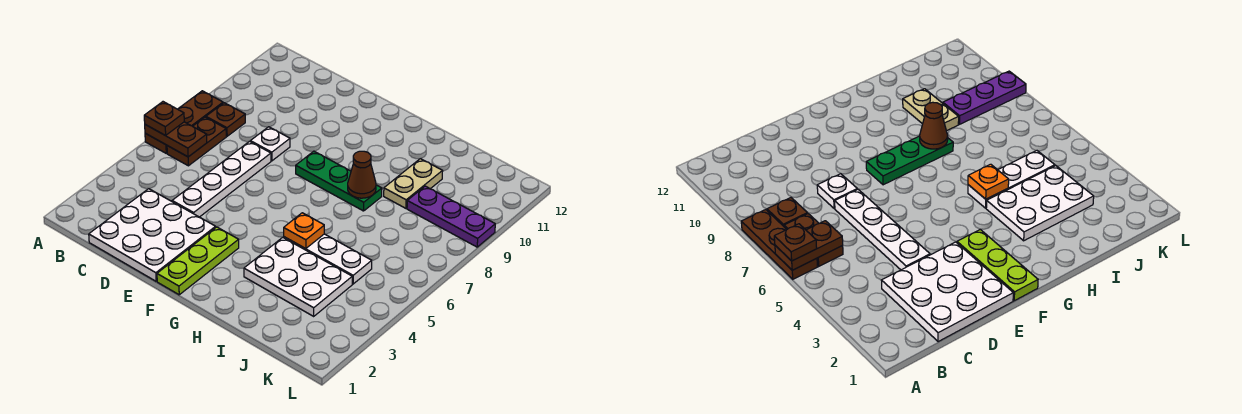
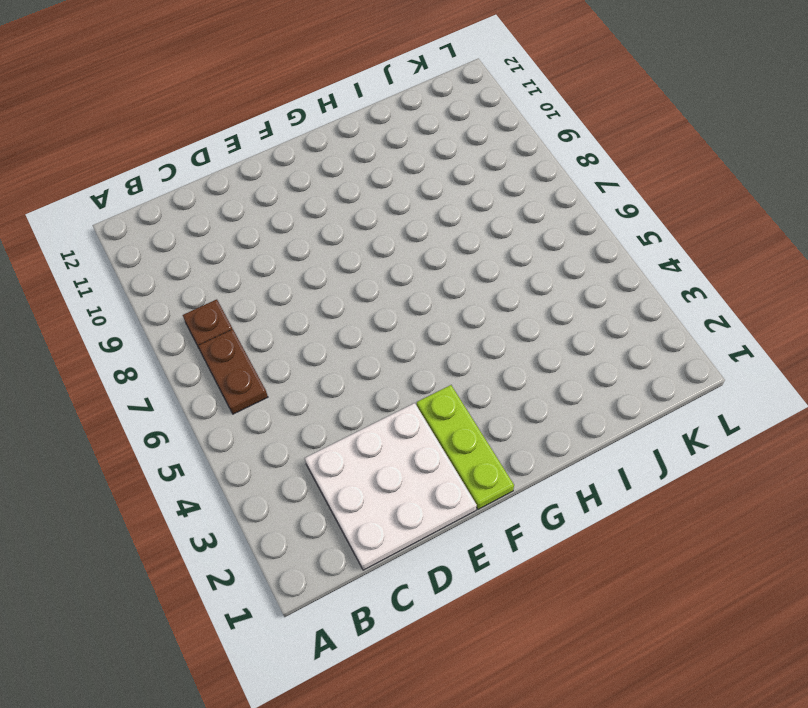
none -> brown plate A6:A8 level 1
none -> white plate D4:D7 level 1
none -> white plate D8 level 1

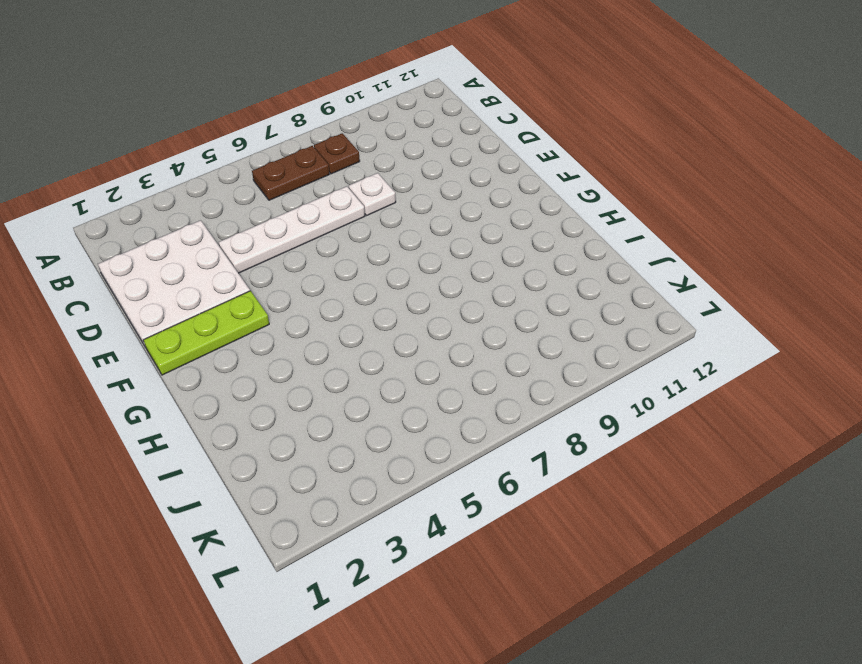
none -> brown plate A6:A8 level 1
none -> green plate F8:H8 level 1
none -> white plate H3:J4 level 1

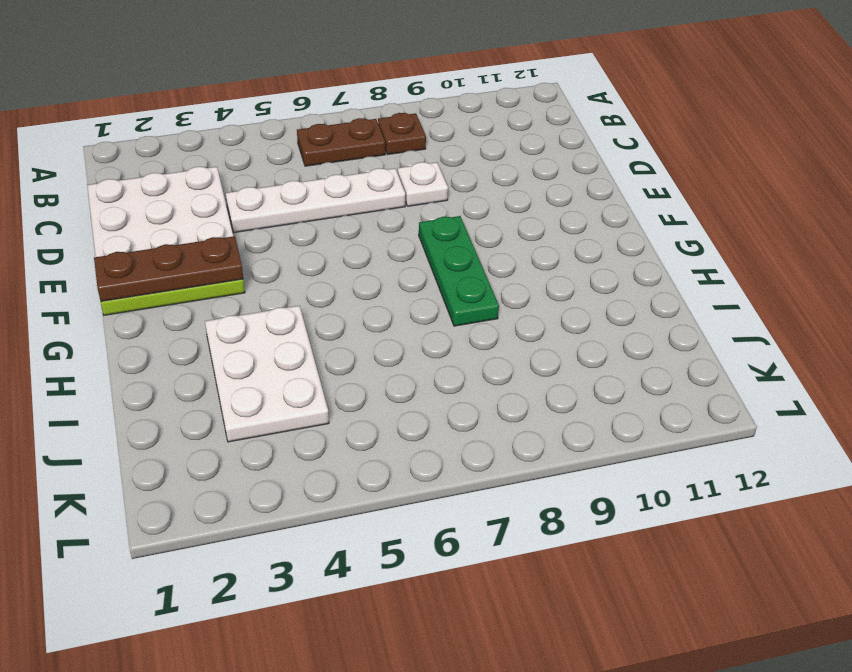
brown plate F1:F3 level 2 -> brown plate A6:A8 level 1
none -> white plate H5:J5 level 1
none -> tan plate I9:I10 level 1
none -> purple plate J9:L9 level 1

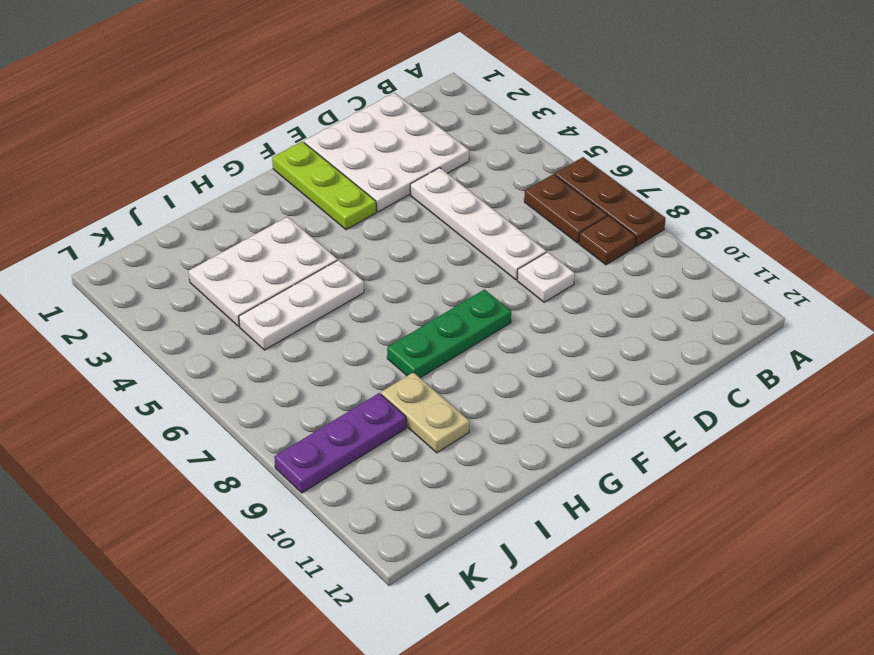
none -> brown plate A6:B6 level 2
none -> orange plate H5 level 2
none -> brown cone H8 level 2

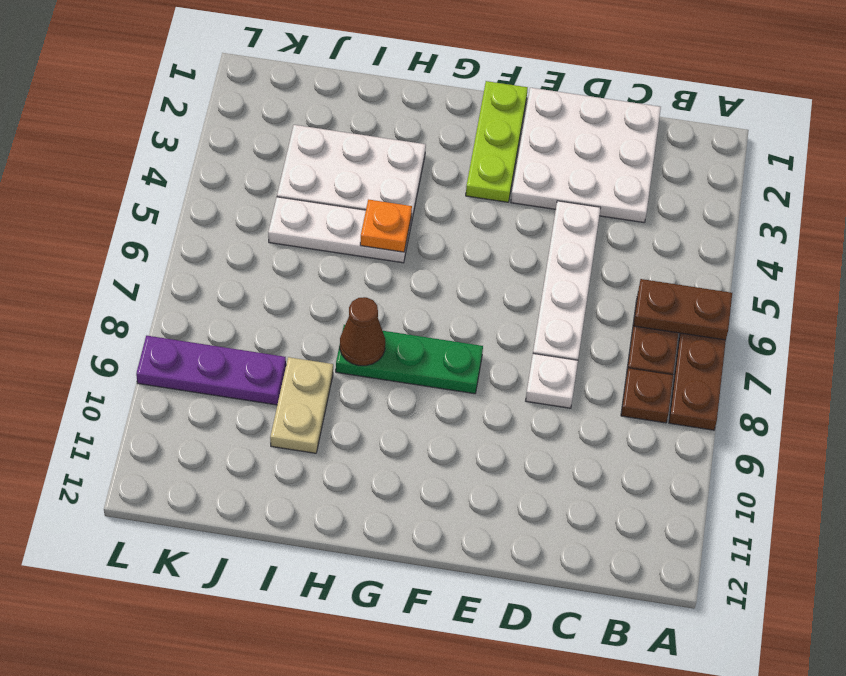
none -> brown plate A6 level 3

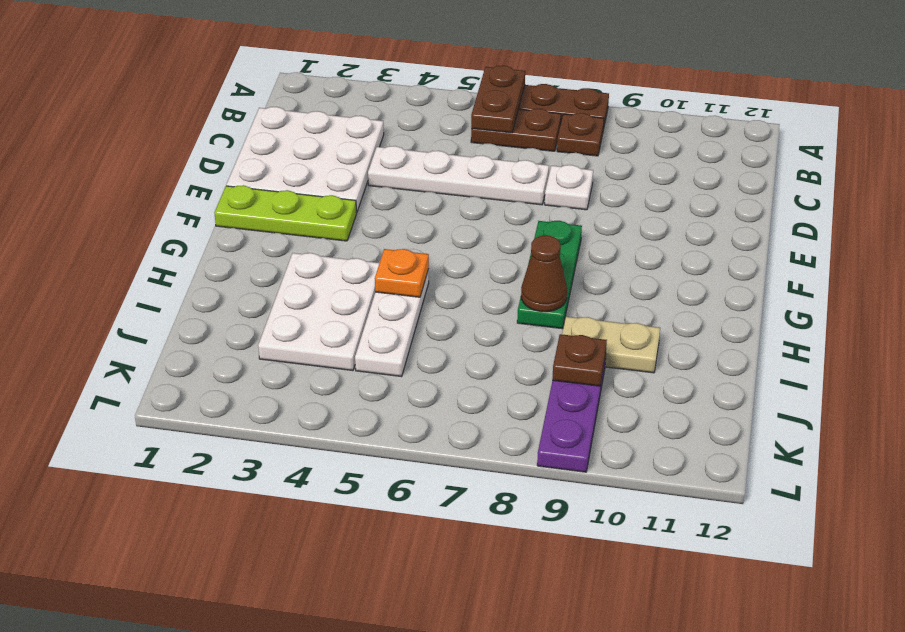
brown plate J9 level 2 -> brown plate A6 level 3

